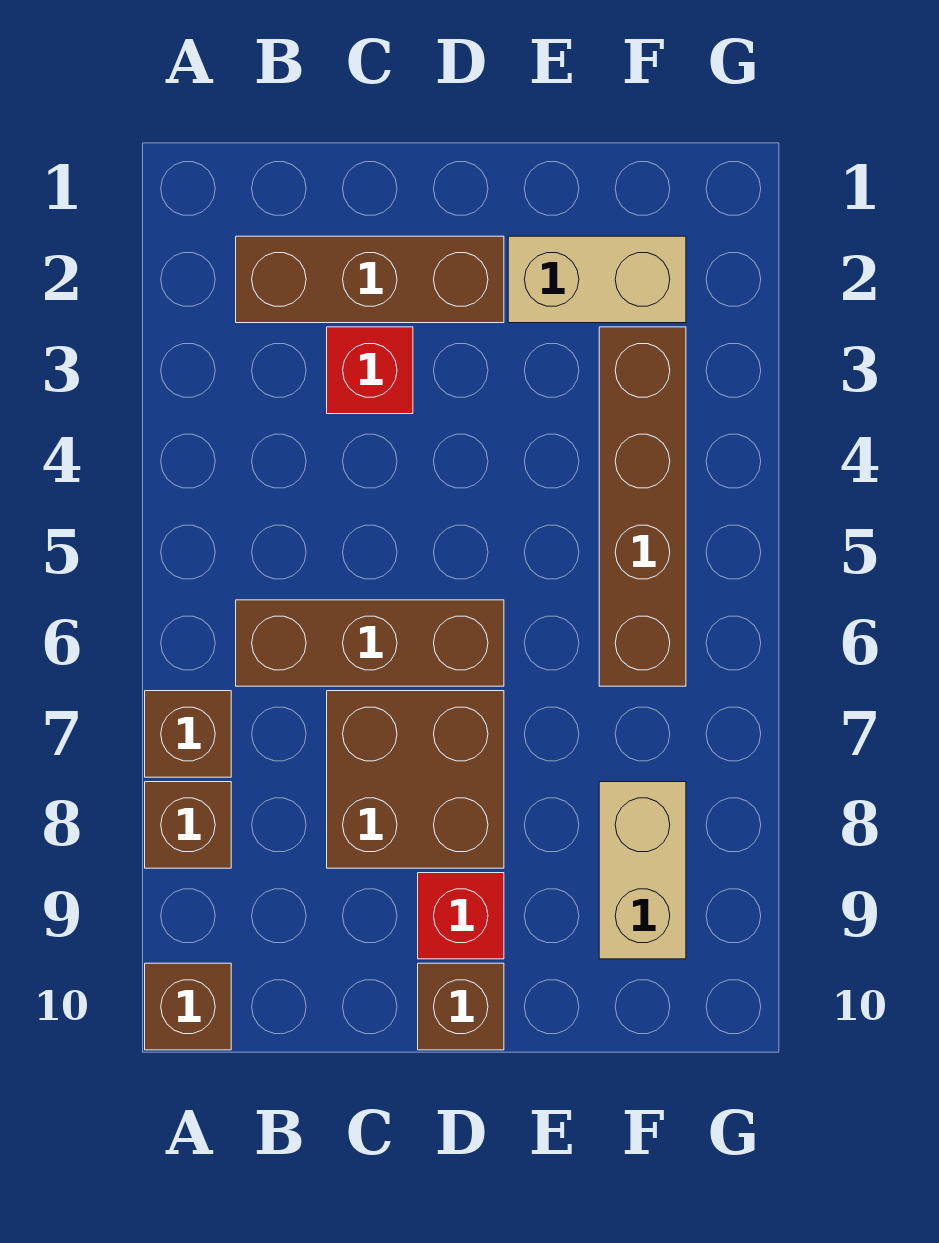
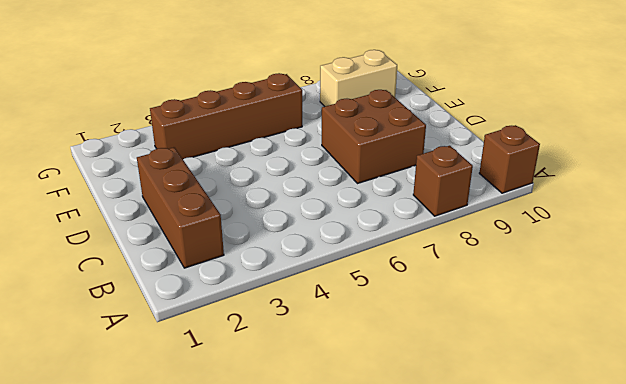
none -> brown brick A7 level 1
none -> brown brick B6:D6 level 1
none -> red brick C3 level 1

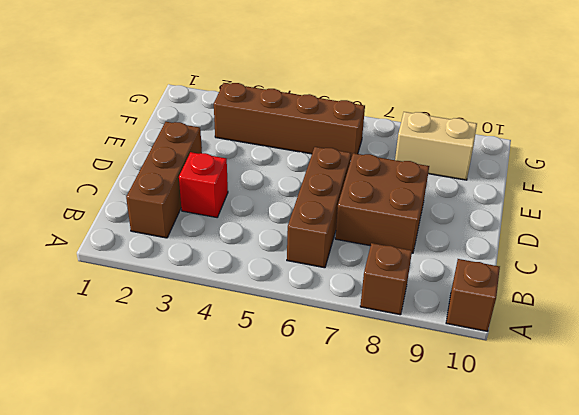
none -> brown brick A7 level 1
none -> red brick D9 level 1
none -> brown brick D10 level 1

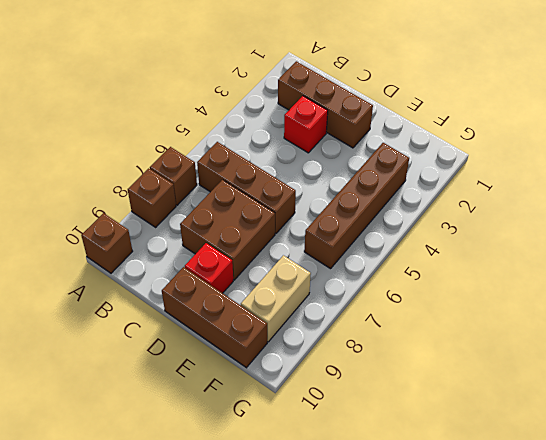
brown brick D10:F10 level 1 -> brown brick D10 level 1
none -> tan brick E2:F2 level 1

